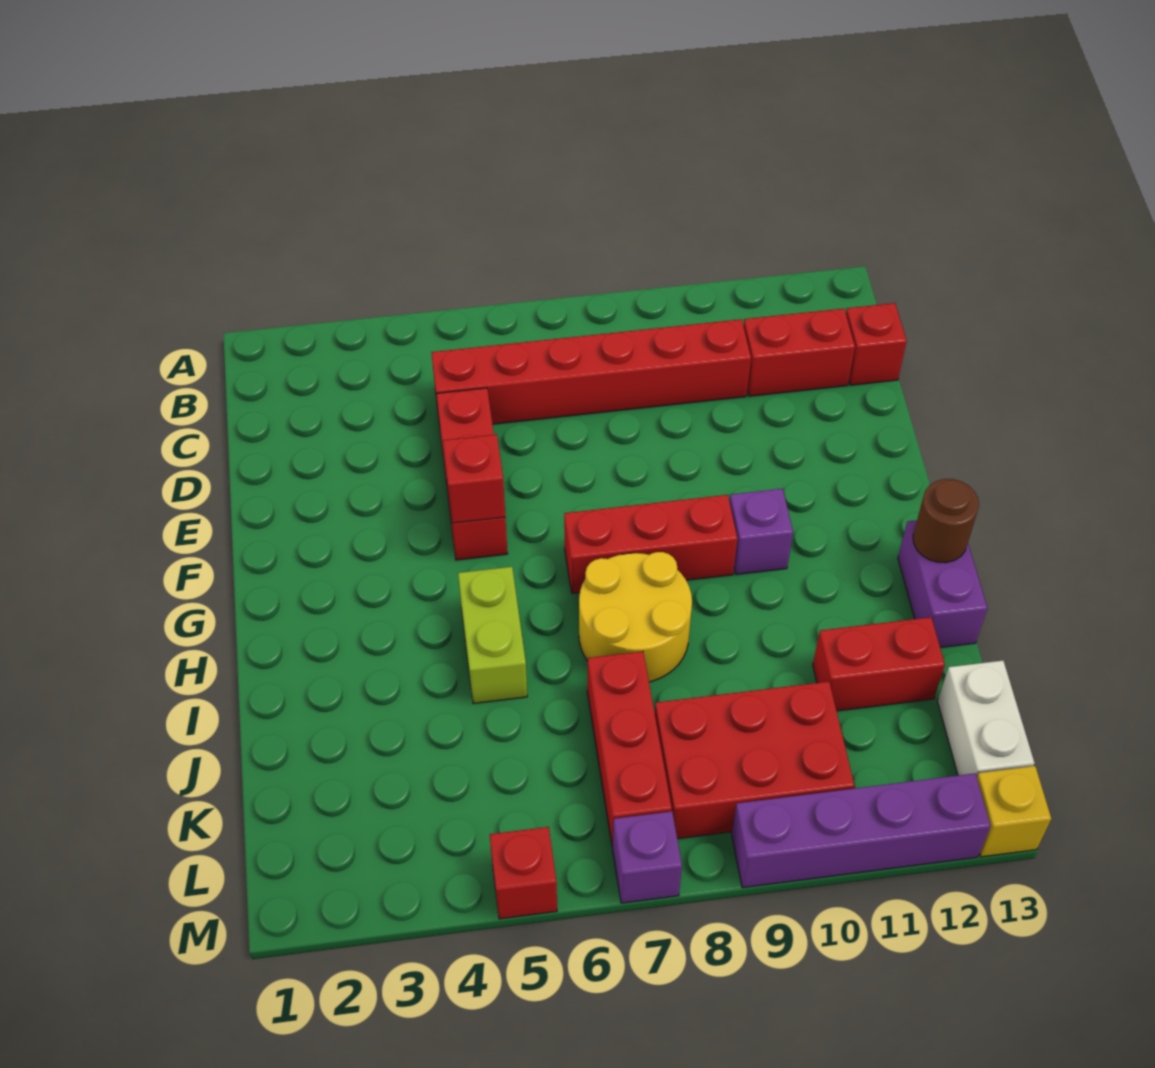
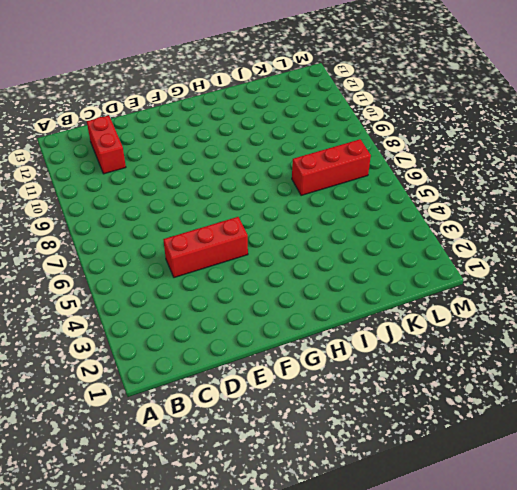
none -> red brick C5:C10 level 1
none -> red brick C13 level 1
none -> red brick G7:G9 level 1

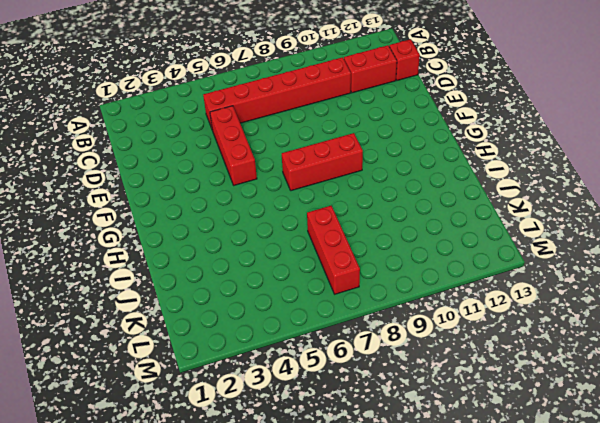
none -> purple brick G10 level 1
none -> lime brick H5:I5 level 1
none -> yellow round brick H7:I8 level 1

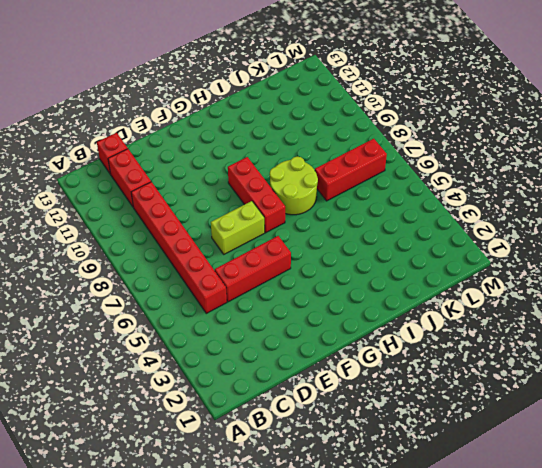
lime brick E7:F7 level 1 -> lime brick H5:I5 level 1
lime round brick H7:I8 level 1 -> yellow round brick H7:I8 level 1
none -> purple brick G10 level 1
none -> purple brick H13:I13 level 1
none -> red brick J11:J12 level 1

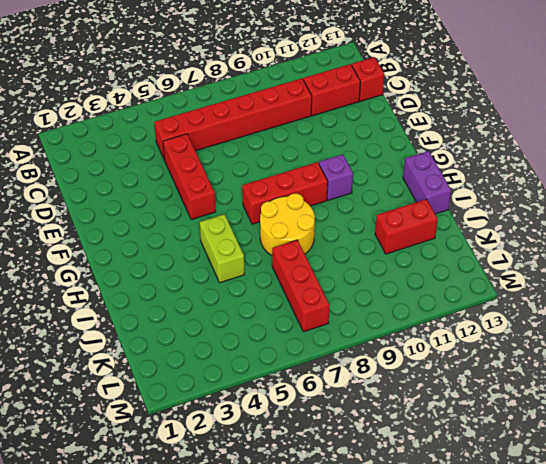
none -> red brick K8:L10 level 1
none -> white brick K13:L13 level 1
none -> red brick M5 level 1

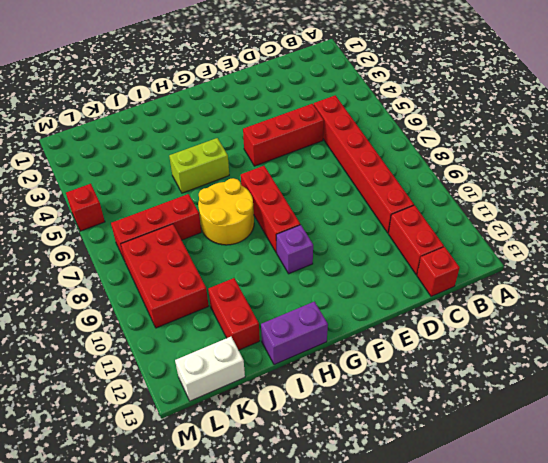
none -> purple brick M7 level 1
none -> purple brick M9:M12 level 1
none -> yellow brick M13 level 1

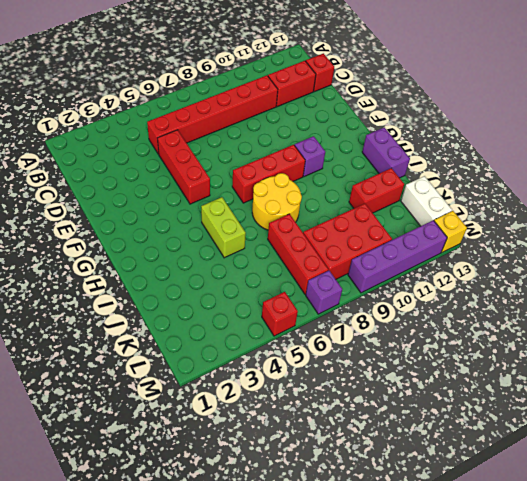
none -> red brick F5 level 2
none -> brown round brick H13 level 2

